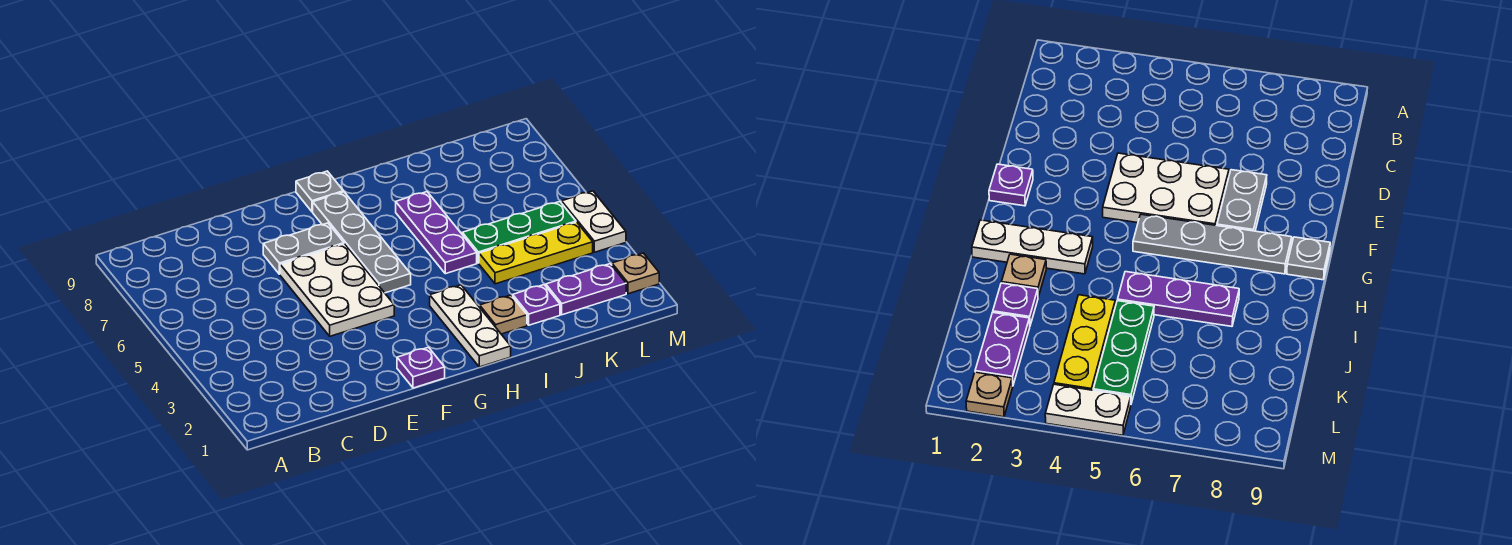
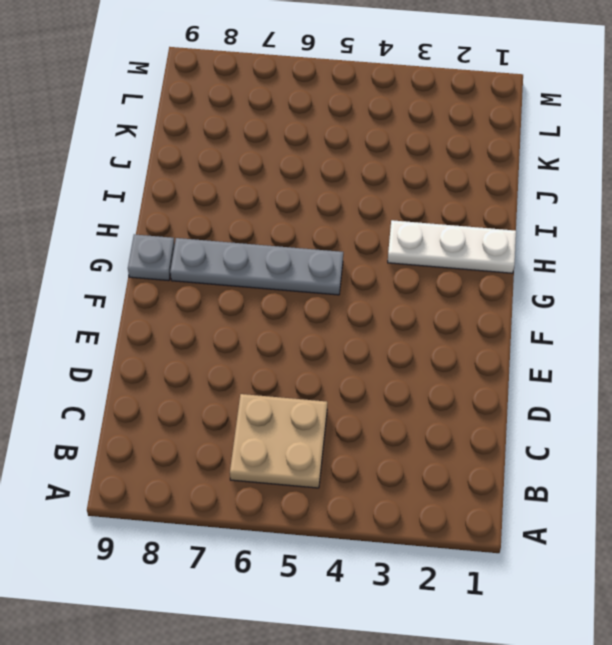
tan plate B5:C6 level 1 -> none
none -> white plate E4:F6 level 1
none -> grey plate E7:F7 level 1
none -> purple plate F1 level 1

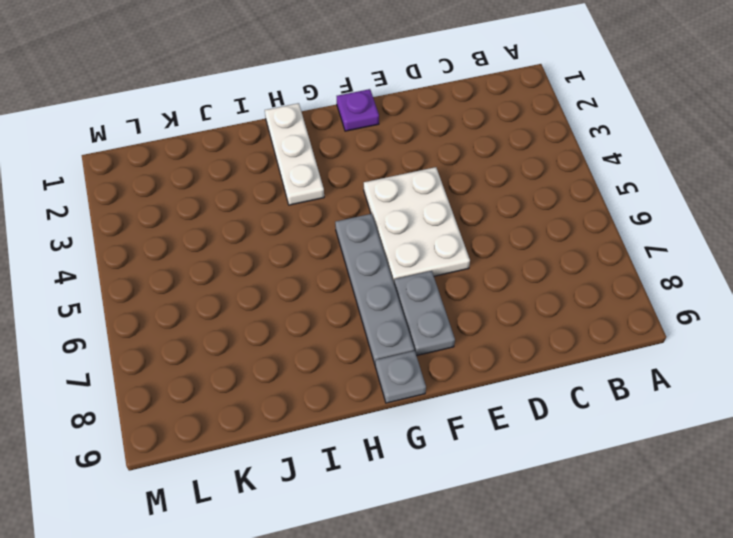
grey plate F7:F8 level 1 -> grey plate E7:F7 level 1
none -> tan plate I2 level 1
none -> purple plate I5:I7 level 1
none -> purple plate J2 level 1

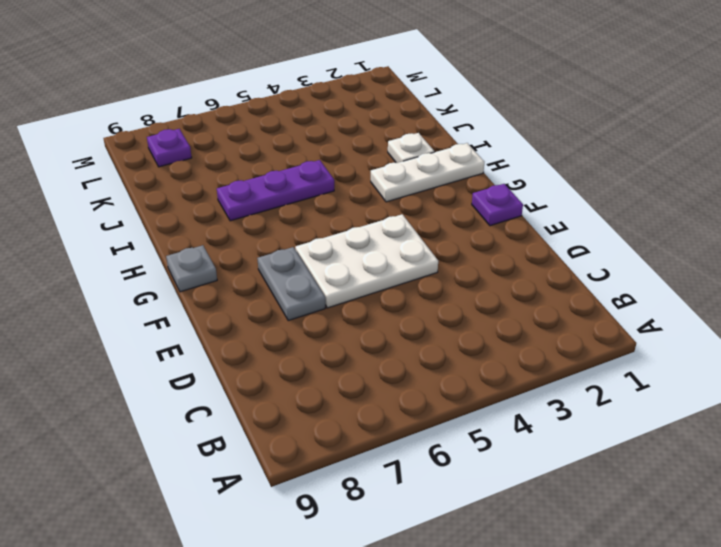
white plate I2 level 1 -> tan plate I2 level 1
purple plate L8 level 1 -> purple plate J2 level 1
none -> grey plate G5:G8 level 1
none -> yellow plate J4:L4 level 1
none -> green plate J5:L5 level 1

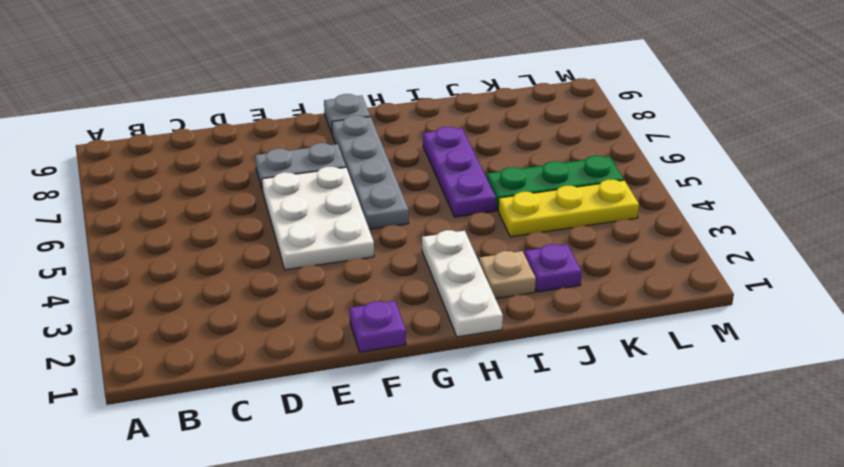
none -> purple plate K2:L2 level 1
none -> tan plate M2 level 1
none -> white plate M4:M5 level 1

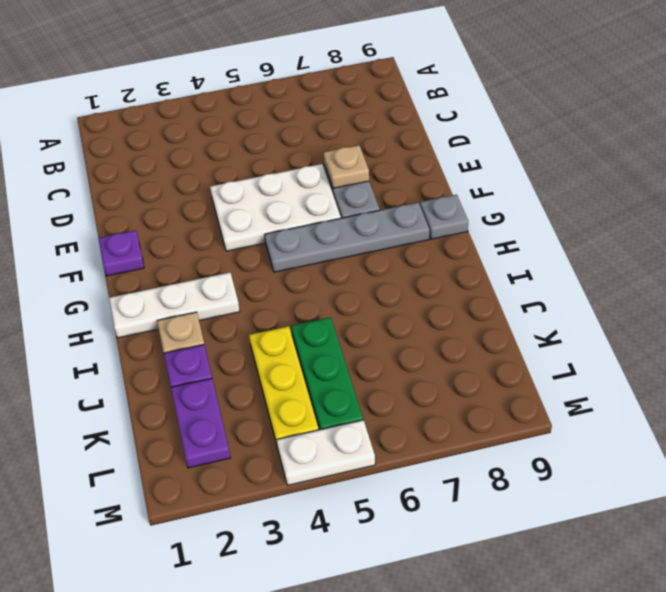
tan plate E7 level 2 -> tan plate M2 level 1
none -> purple plate I5:I7 level 1

